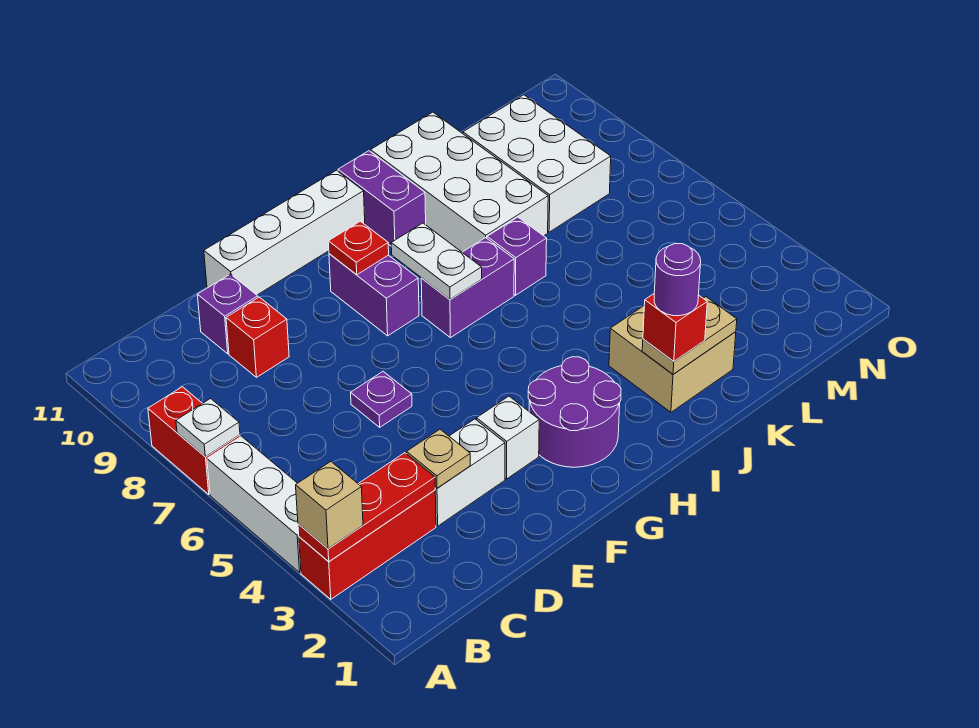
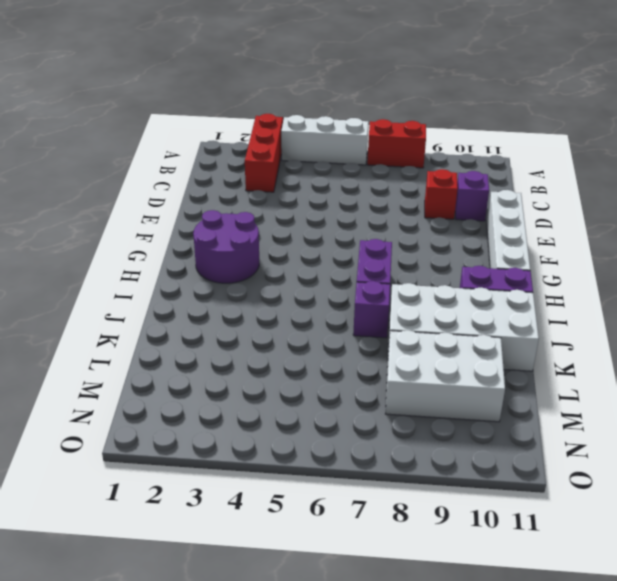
none -> white brick D3:E3 level 1
none -> purple plate E6 level 1
none -> white brick F3 level 1

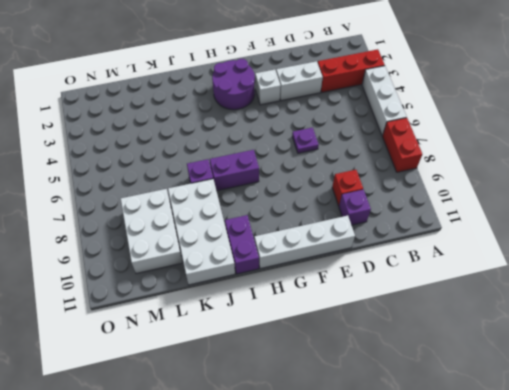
none -> purple brick G8:G9 level 1
none -> tan brick J2:K3 level 1
none -> red plate A3:C3 level 2

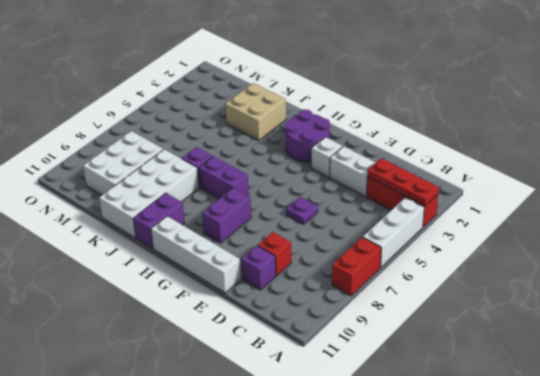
none -> white plate A7 level 2
none -> tan plate D3 level 2
none -> red plate G9 level 2

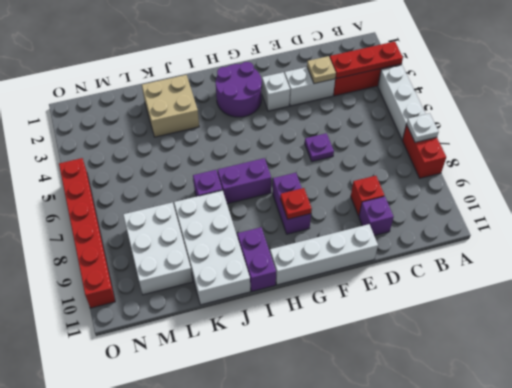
red brick O5:O10 level 1 -> none
none -> white plate H7:H8 level 2
none -> tan plate J2:K2 level 2
none -> tan brick A3 level 3

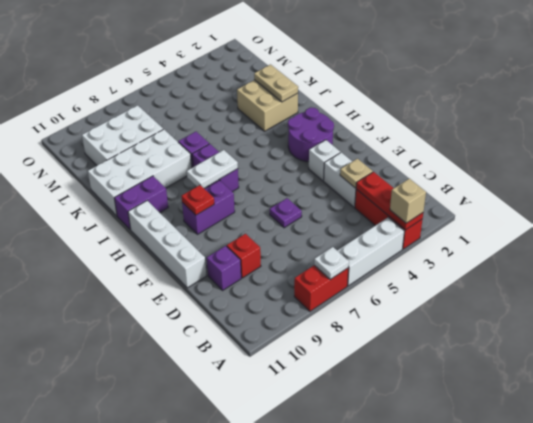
none -> red brick J2 level 3
none -> purple round brick J2 level 4

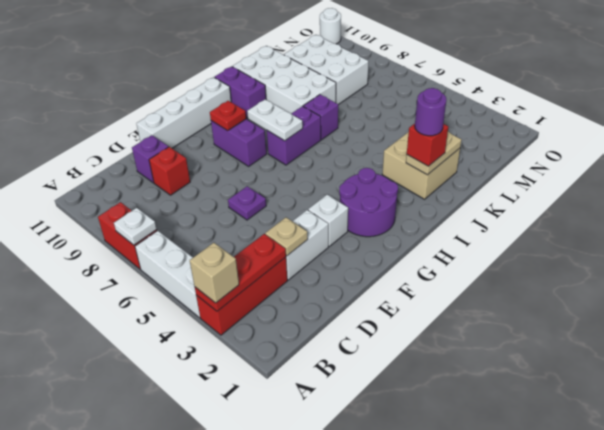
white round brick O11 level 1 -> none

